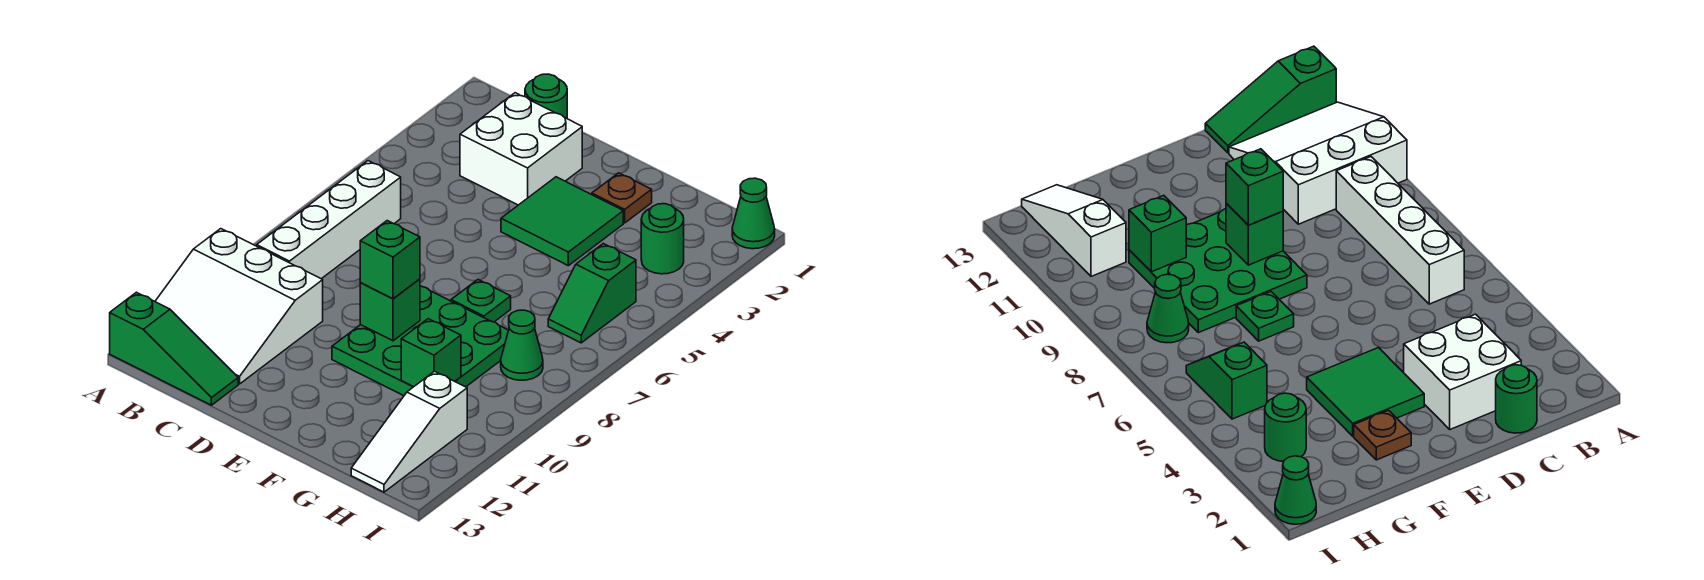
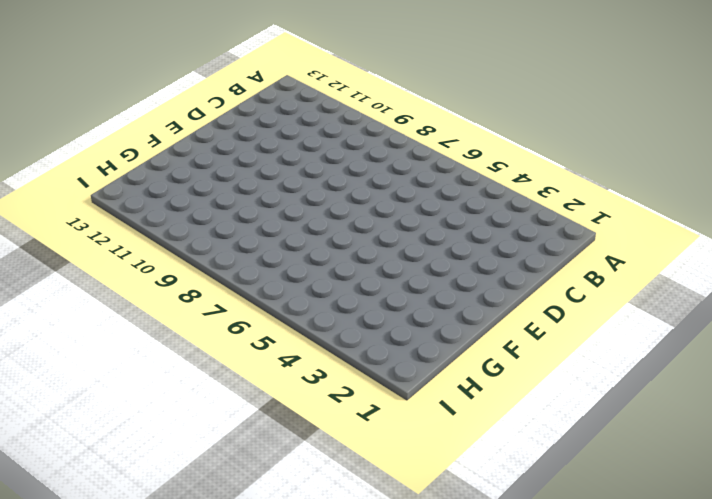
none -> white slope A10:C12 level 1 top 10
none -> green slope A13:C13 level 1 top A
none -> white brick B6:B9 level 1

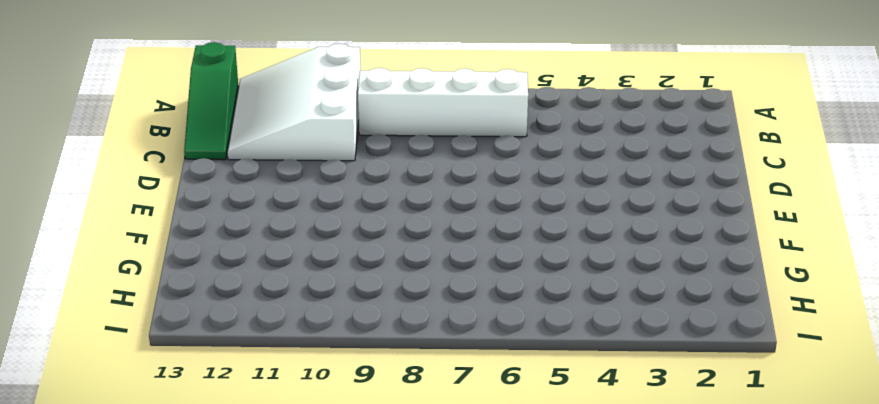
none -> green round brick C1 level 1
none -> white brick C2:D3 level 1
none -> green tile E3:F4 level 1

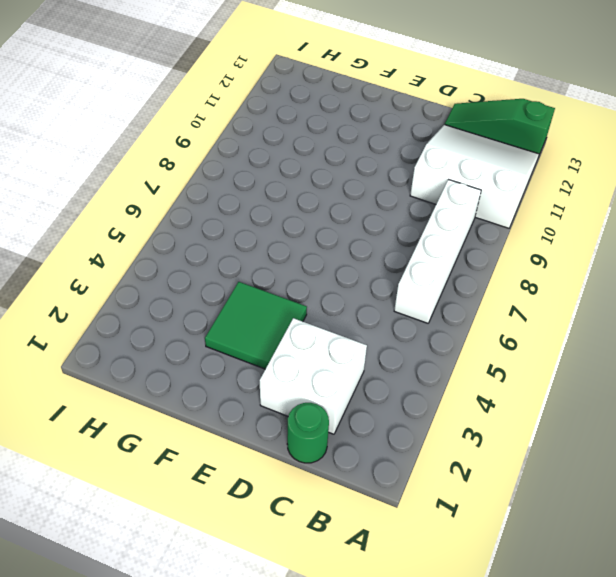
none -> green plate E8:G10 level 1
none -> brown plate F2 level 1
none -> green plate F7 level 1

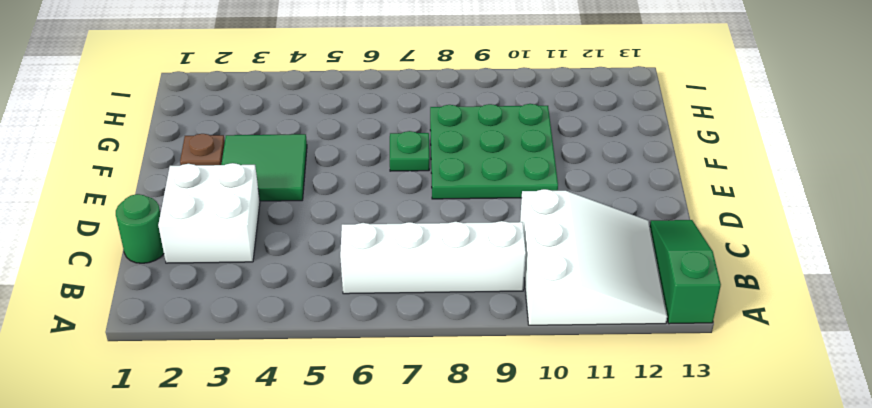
none -> green round brick H3 level 1
none -> green slope H5:H6 level 1 top 5
none -> green cone H8 level 1

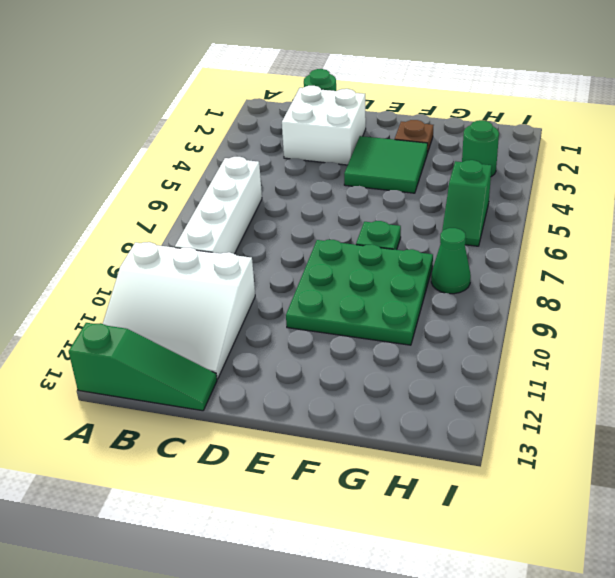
none -> white slope H11:H13 level 1 top 11
none -> green cone I1 level 1
none -> green brick E9 level 2

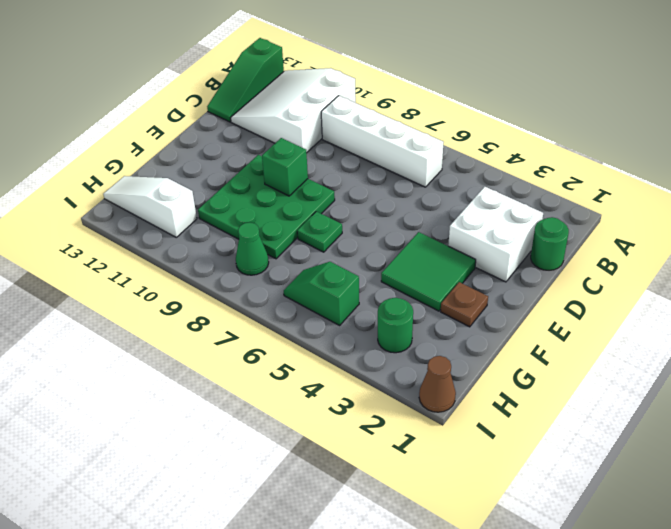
brown cone I1 level 1 -> green cone I1 level 1
none -> green brick G10 level 2
none -> green brick E9 level 3

